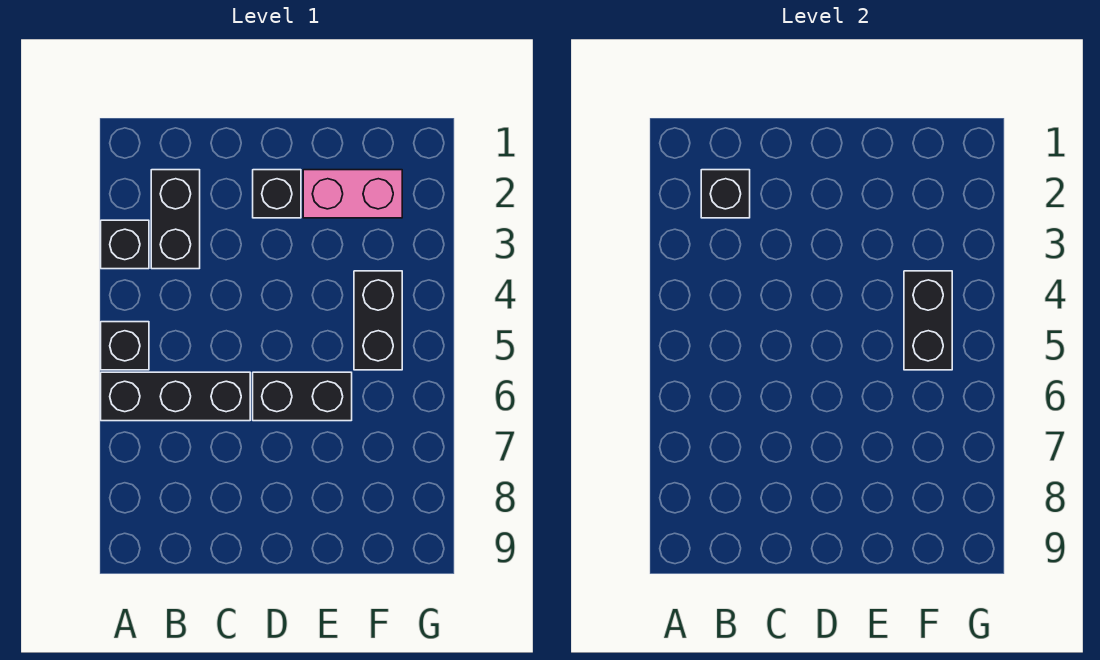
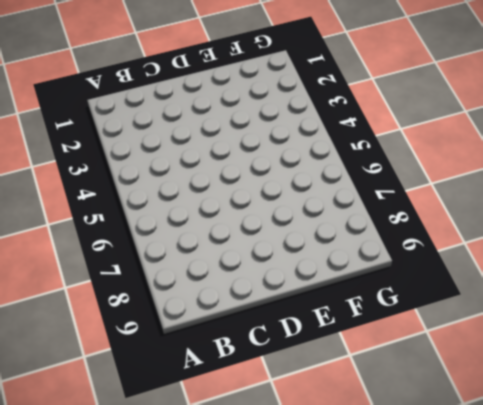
none -> black brick A3 level 1
none -> black brick A5 level 1

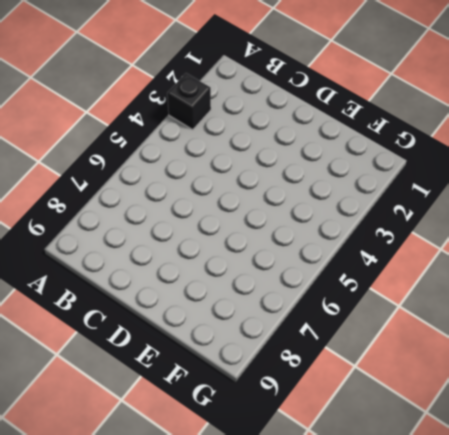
none -> black brick A5 level 1
none -> black brick A6:C6 level 1

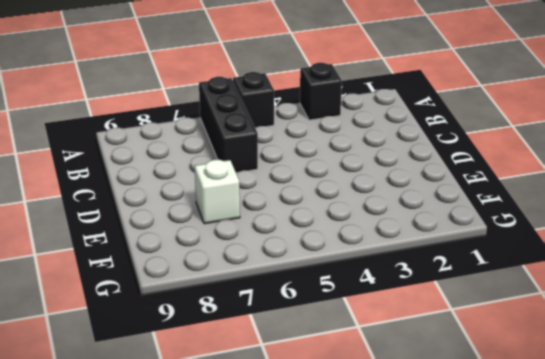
white brick E7 level 1 -> none
none -> black brick B2:B3 level 1
none -> black brick D2 level 1

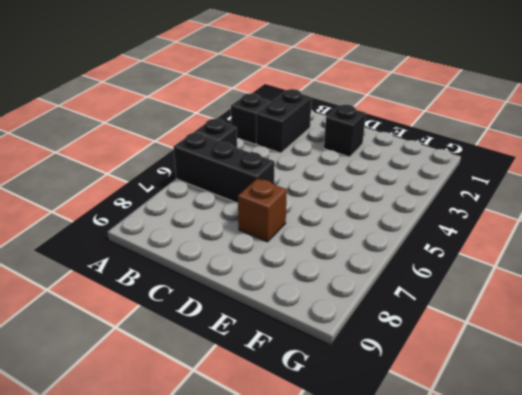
brown brick D7 level 1 -> none
none -> black brick D6:E6 level 1
none -> pink brick E2:F2 level 1

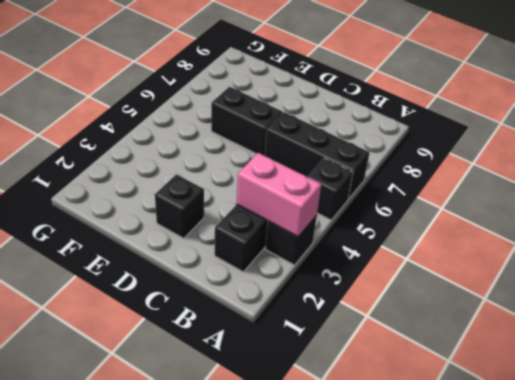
pink brick A3:B3 level 2 -> pink brick E2:F2 level 1
none -> black brick F4:F5 level 1
none -> black brick B2 level 2

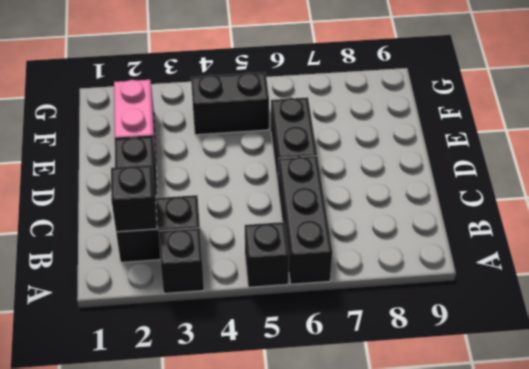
none -> black brick F4:F5 level 2

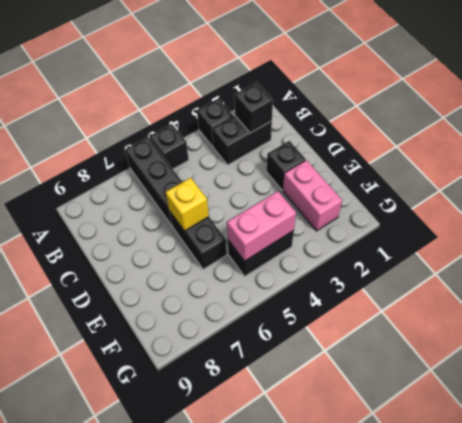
yellow brick D6 level 2 -> none
pink brick F4:F5 level 2 -> black brick F4:F5 level 2

